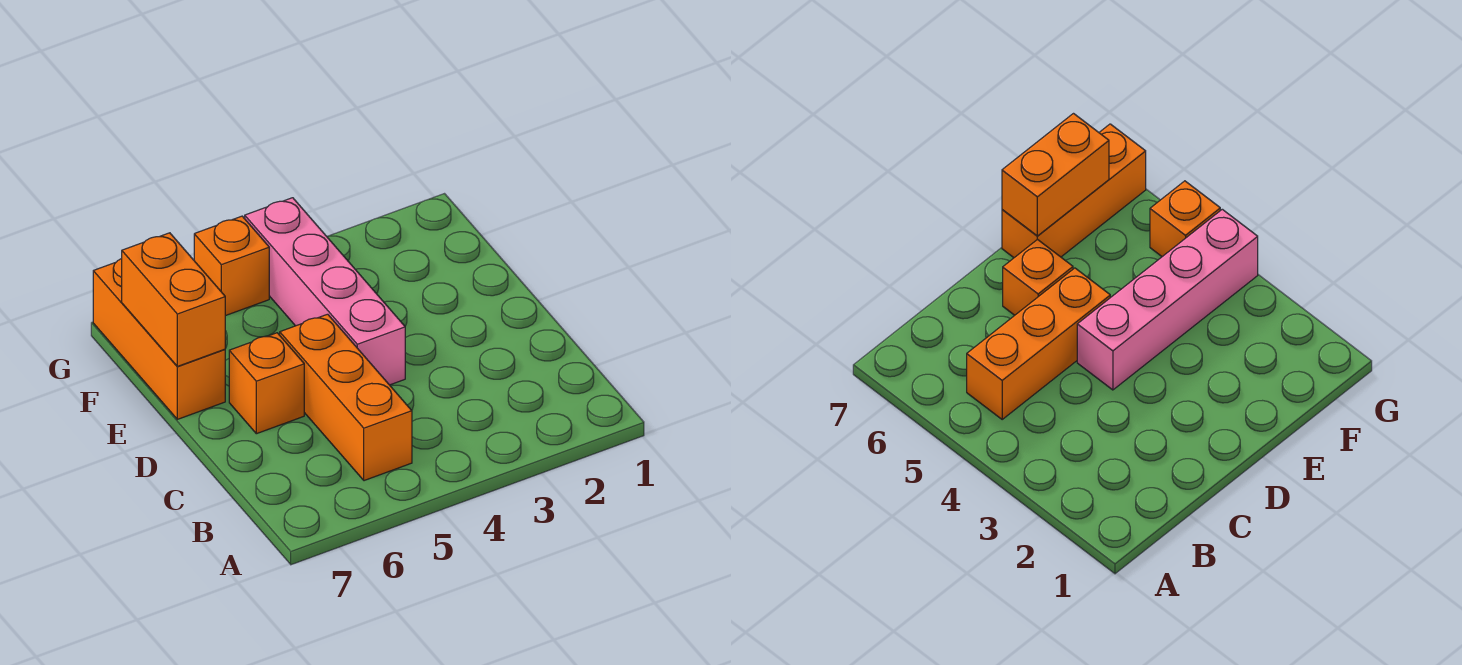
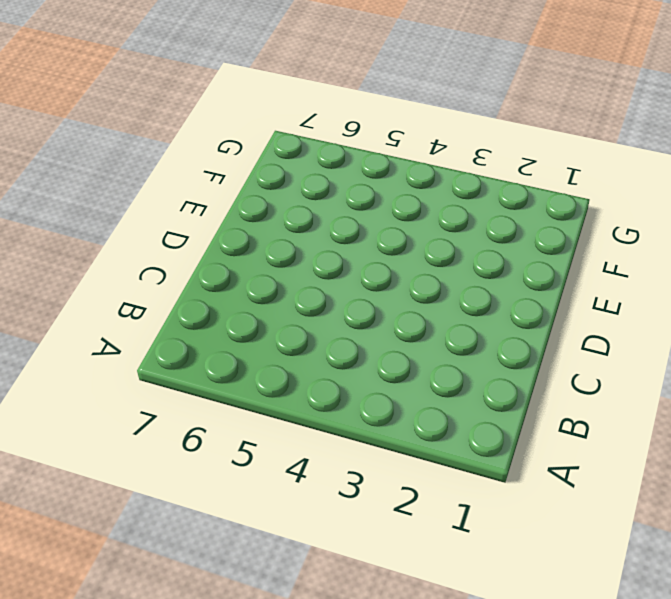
none -> orange brick B5:D5 level 1
none -> pink brick D4:G4 level 1

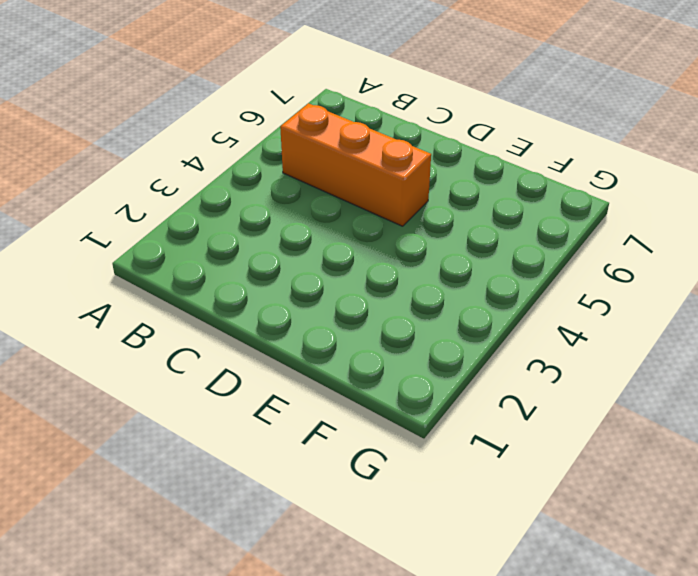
none -> pink brick D4:G4 level 1
none -> orange brick D6 level 1

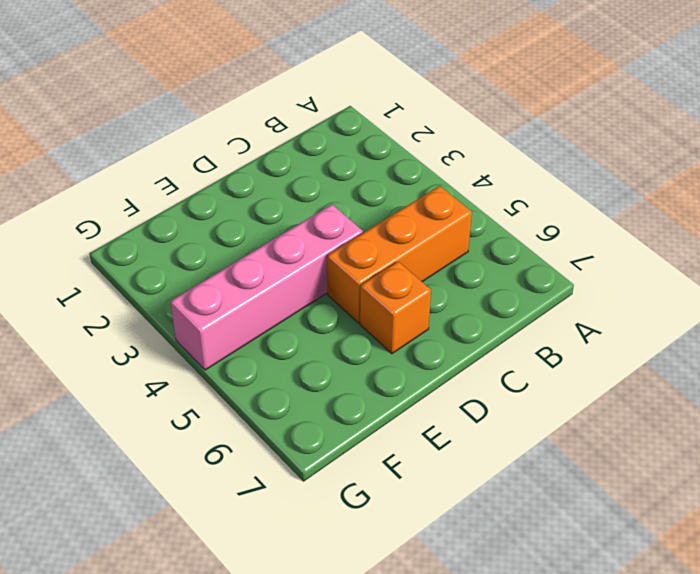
none -> orange brick E7:G7 level 1
none -> orange brick G5 level 1

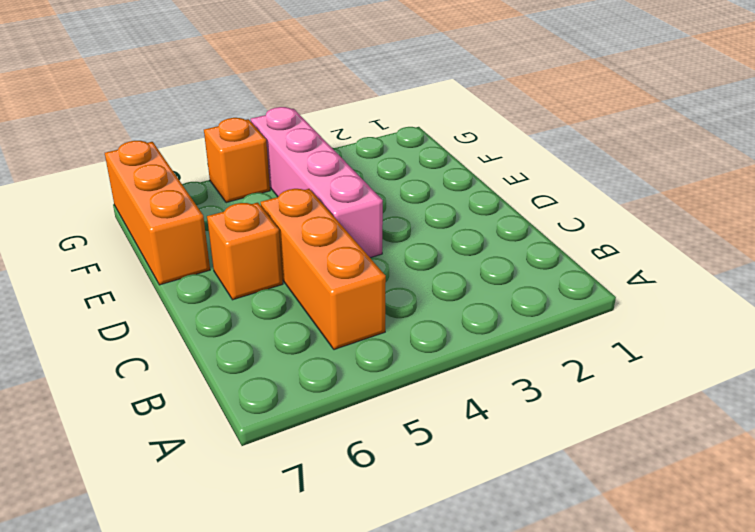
none -> orange brick E7:F7 level 2

